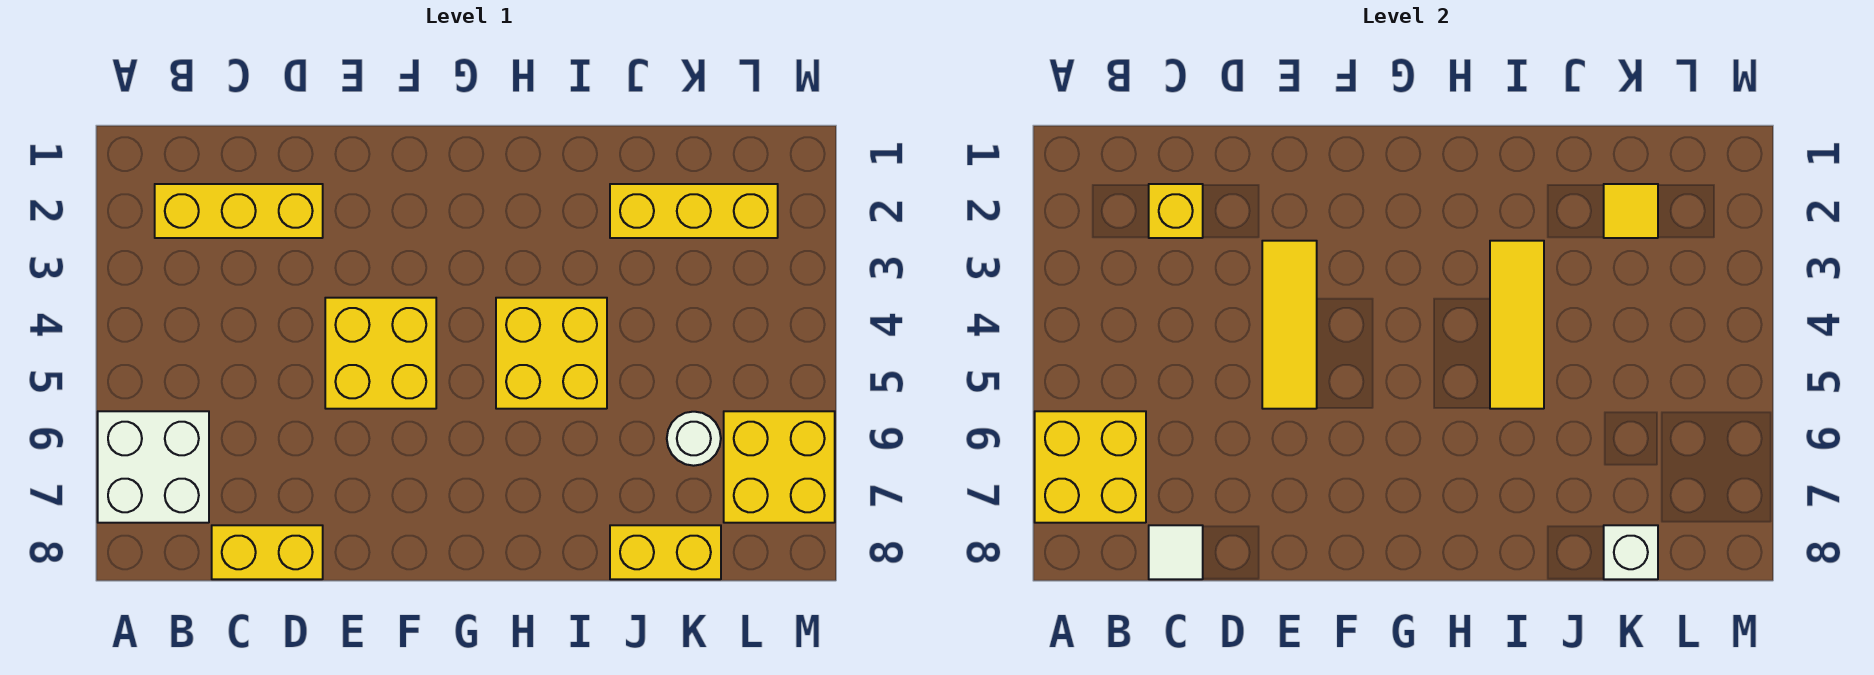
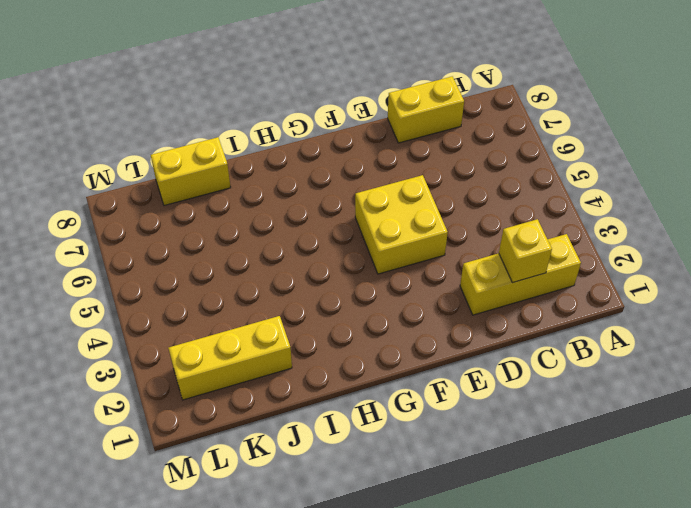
none -> white brick A6:B7 level 1
none -> yellow brick H4:I5 level 1
none -> white round brick K6 level 1

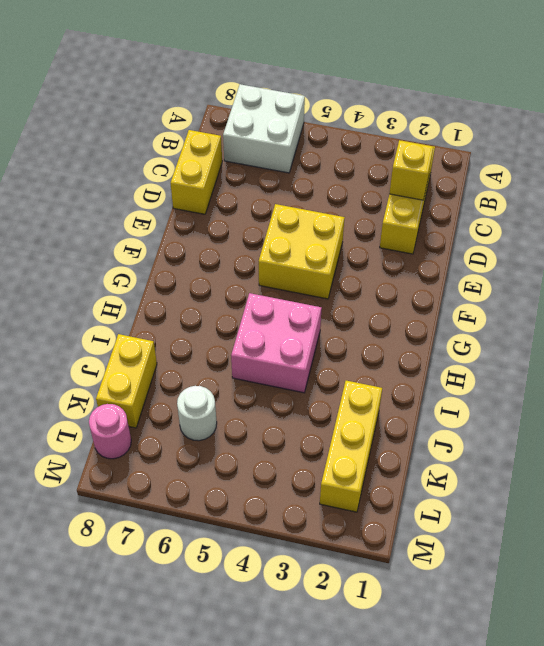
pink brick H4:I5 level 1 -> yellow brick H4:I5 level 1
pink round brick L8 level 1 -> none
none -> yellow brick L6:M7 level 1
none -> yellow brick A6:B7 level 2
none -> white tile C8 level 2

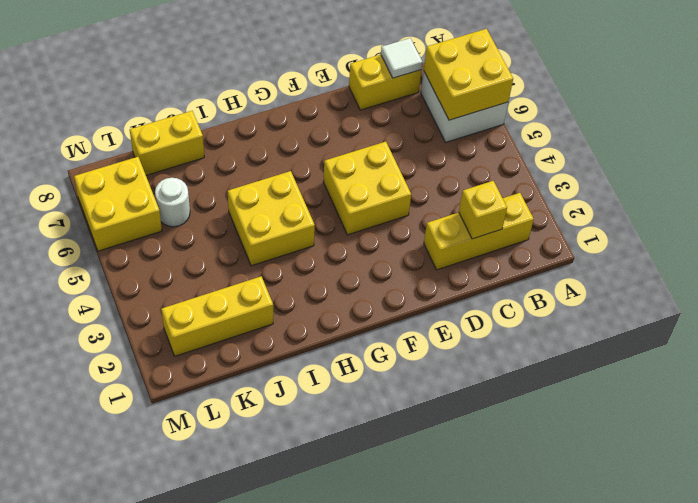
none -> yellow tile E3:E5 level 2
none -> yellow tile I3:I5 level 2
none -> yellow tile K2 level 2

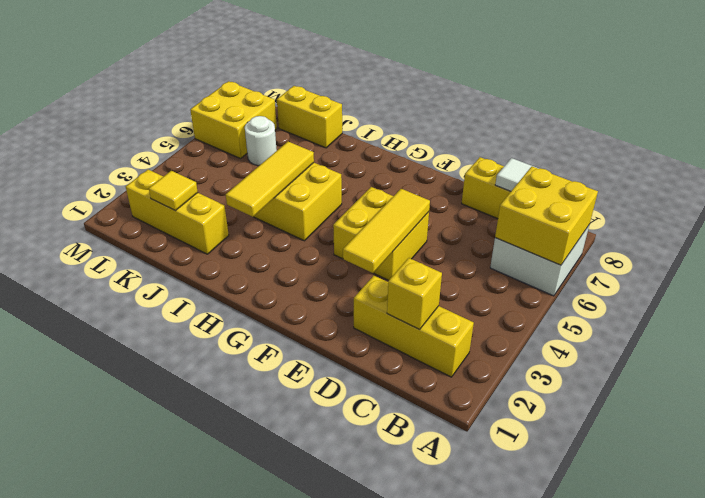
none -> white brick K8 level 2

